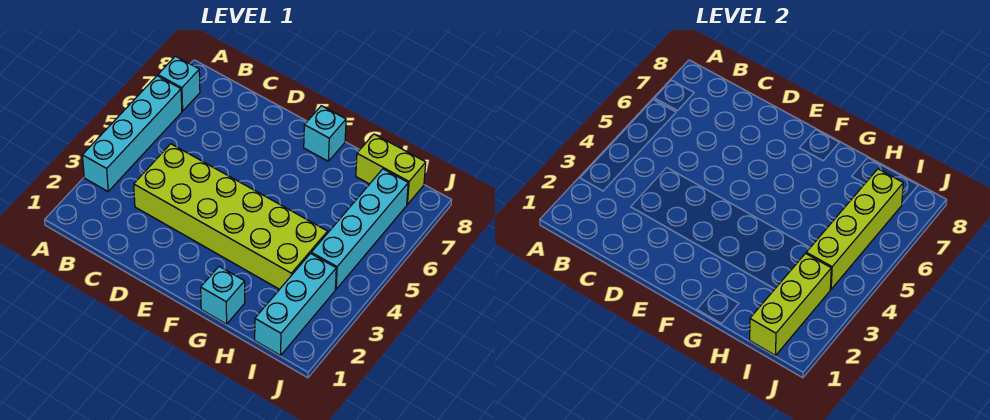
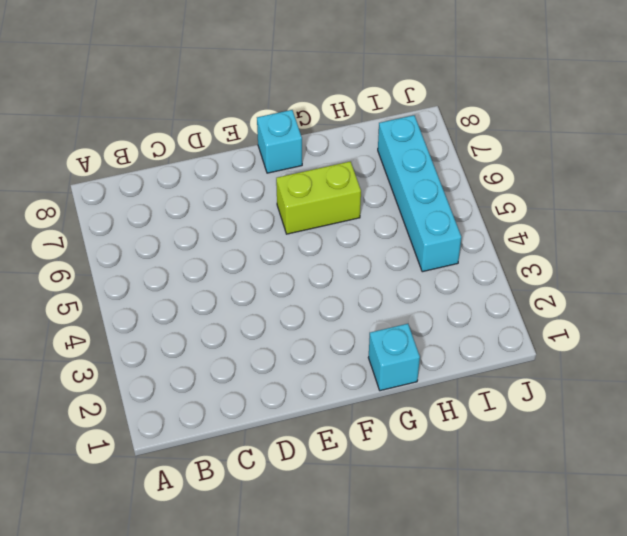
lime brick F6:G6 level 1 -> lime brick H8:I8 level 1
none -> cyan brick A3:A6 level 1
none -> cyan brick A7 level 1

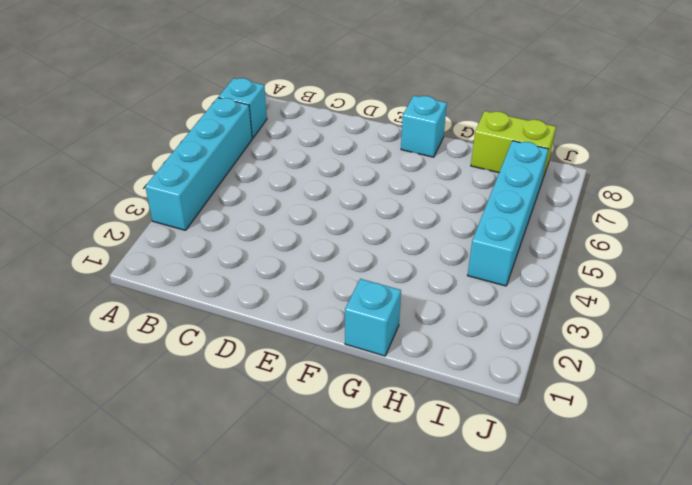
none -> lime brick C3:H4 level 1
none -> cyan brick I1:I3 level 1

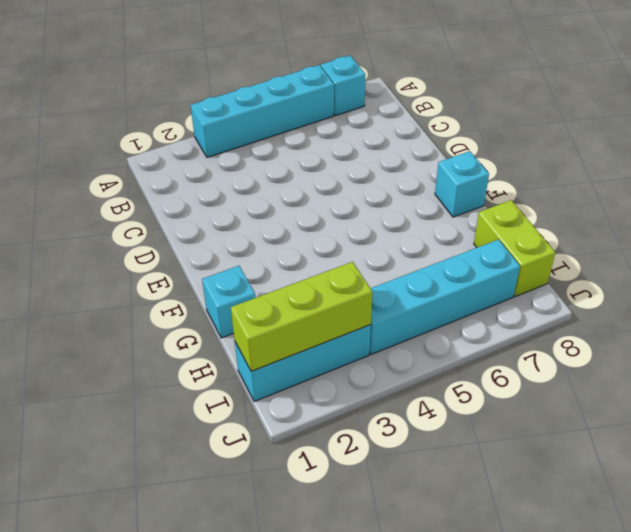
none -> lime brick C3:H4 level 1
none -> lime brick I4:I7 level 2

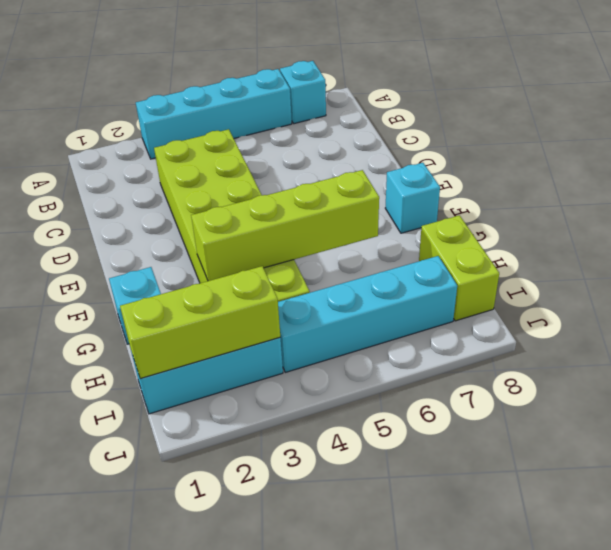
lime brick G3:G6 level 2 -> lime brick I4:I7 level 2

